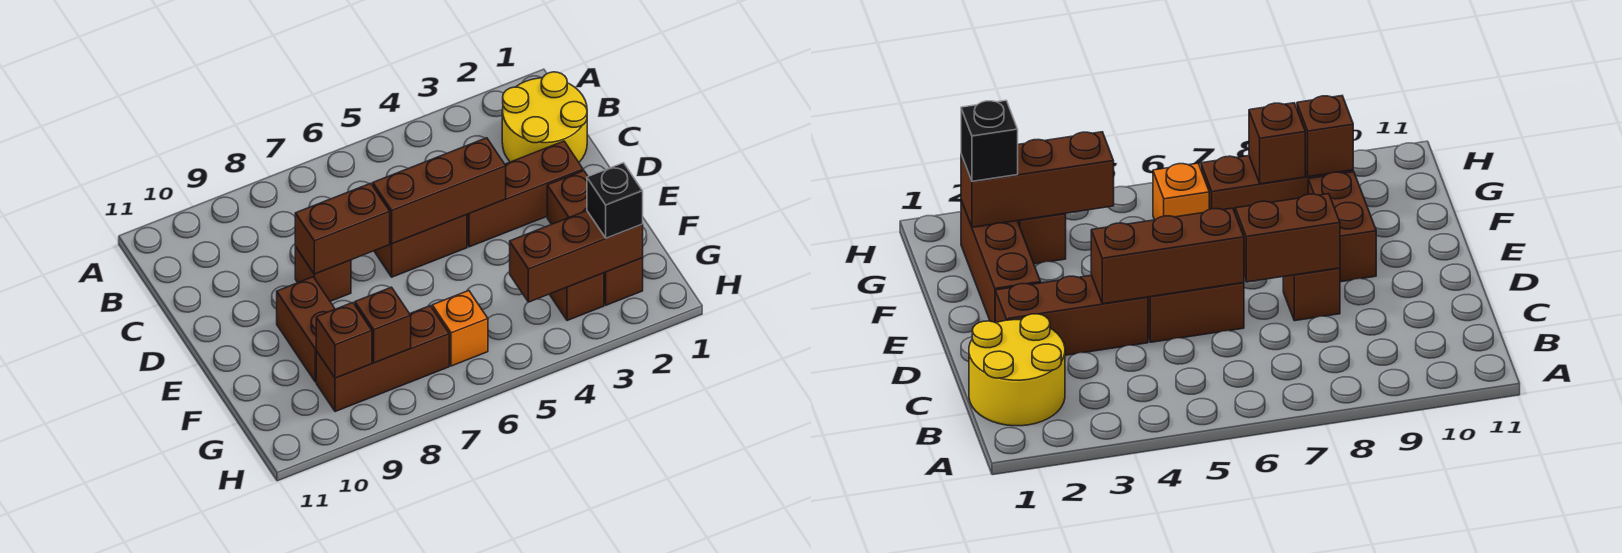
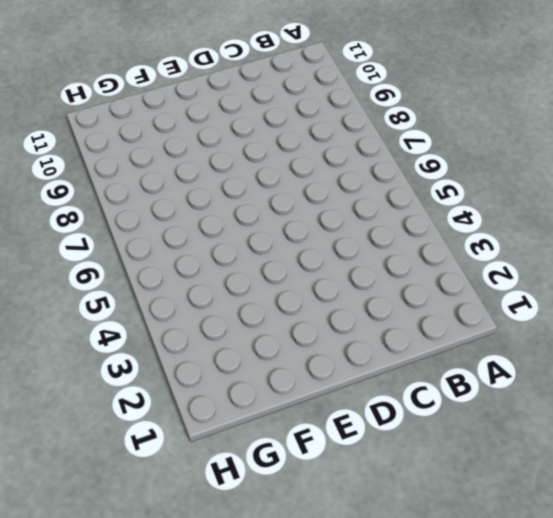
none -> yellow round brick B1:C2 level 1
none -> brown brick D2:D4 level 1
none -> brown brick D5:D6 level 1

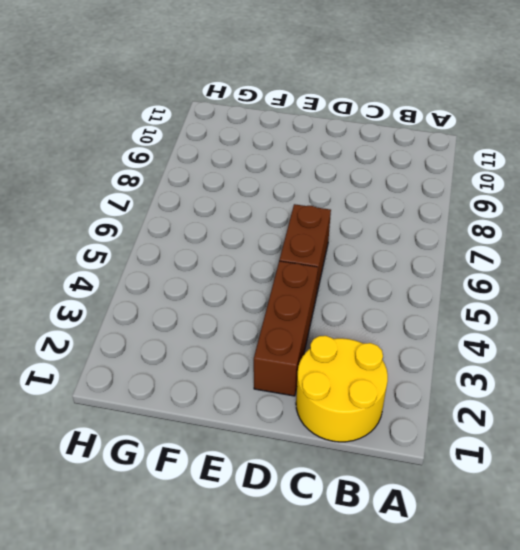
none -> brown brick D8 level 1
none -> brown brick E2:G2 level 1
none -> brown brick E9:F9 level 1

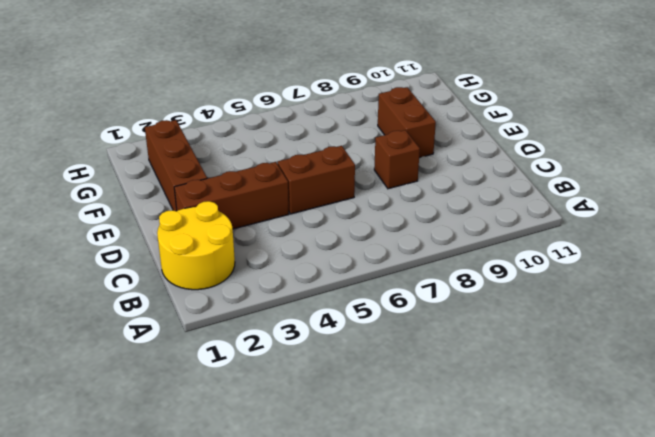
none -> brown brick G3 level 1
none -> orange brick G6 level 1
none -> brown brick G7:G9 level 1

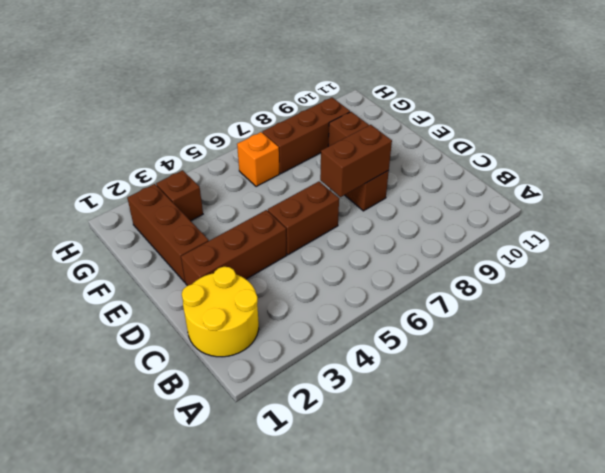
none -> brown brick D4:D6 level 2
none -> brown brick G2:G4 level 2
none -> brown brick G8 level 2

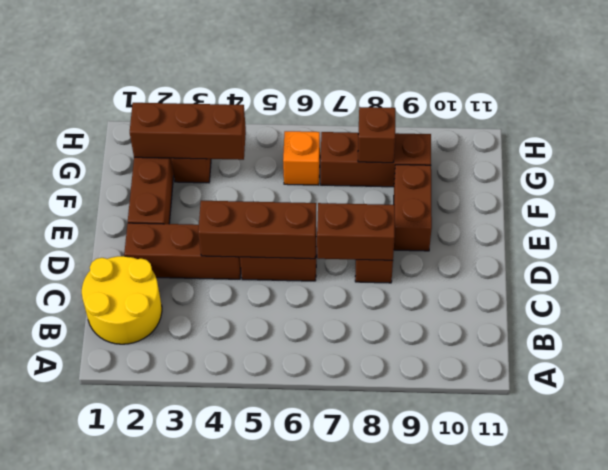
none -> brown brick G9 level 2
none -> black brick G2 level 3

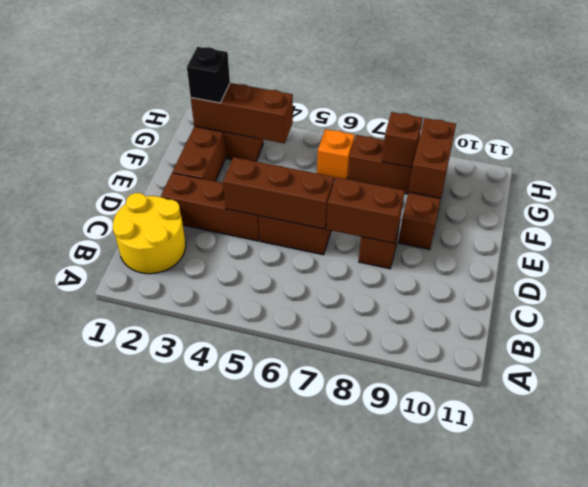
brown brick F9:G9 level 2 -> brown brick G9 level 2

